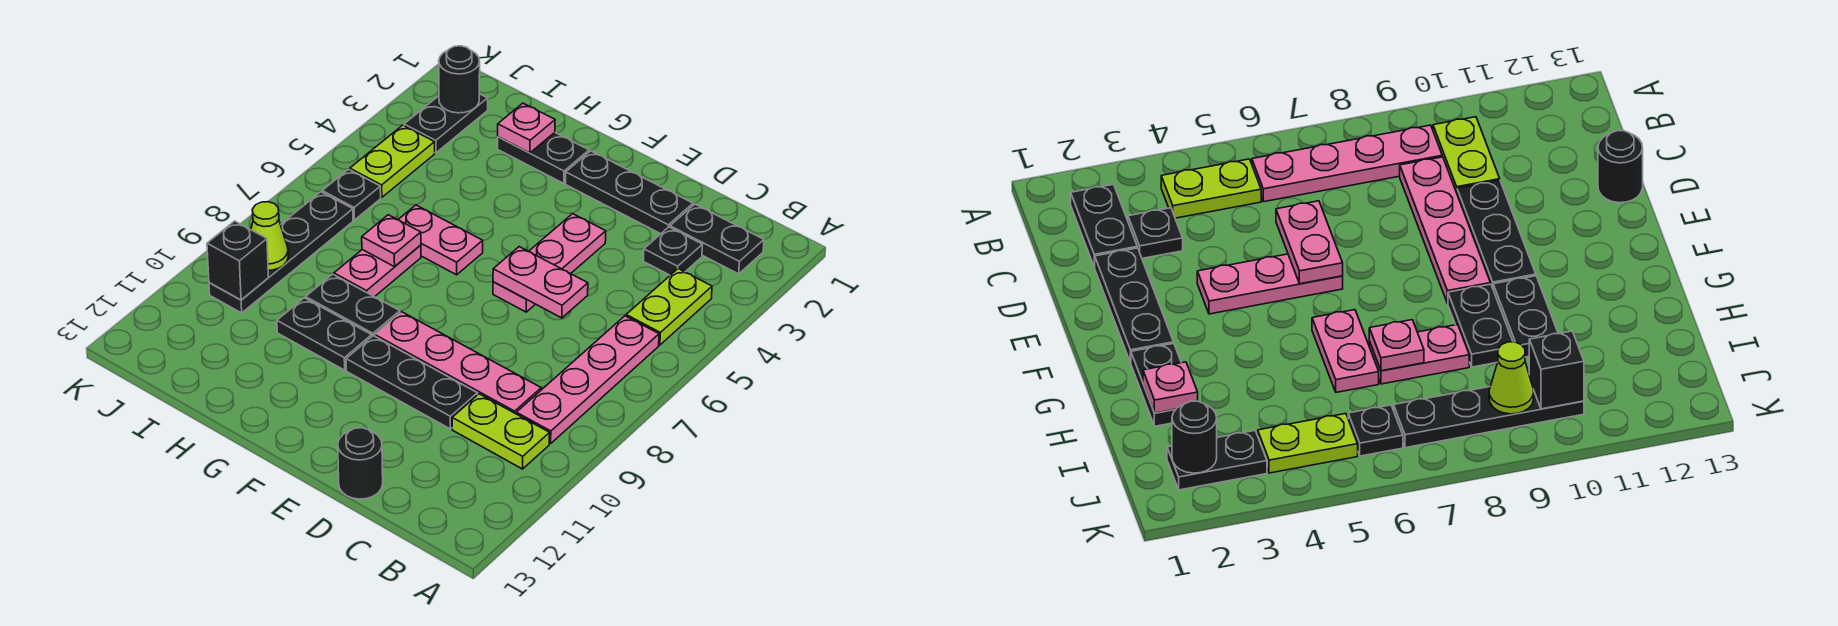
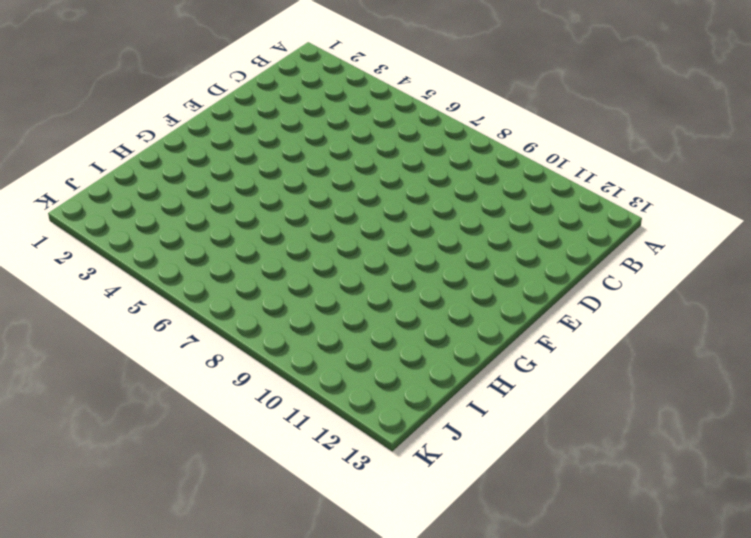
none -> black plate B2:C2 level 1
none -> lime plate B4:B5 level 1
none -> pink plate B6:B9 level 1

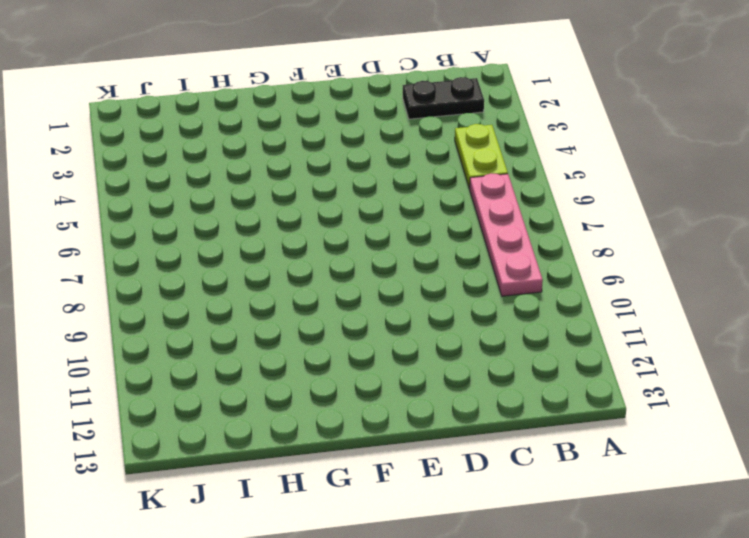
none -> lime plate B10:C10 level 1
none -> black plate C3 level 1
none -> pink plate C9:F9 level 1

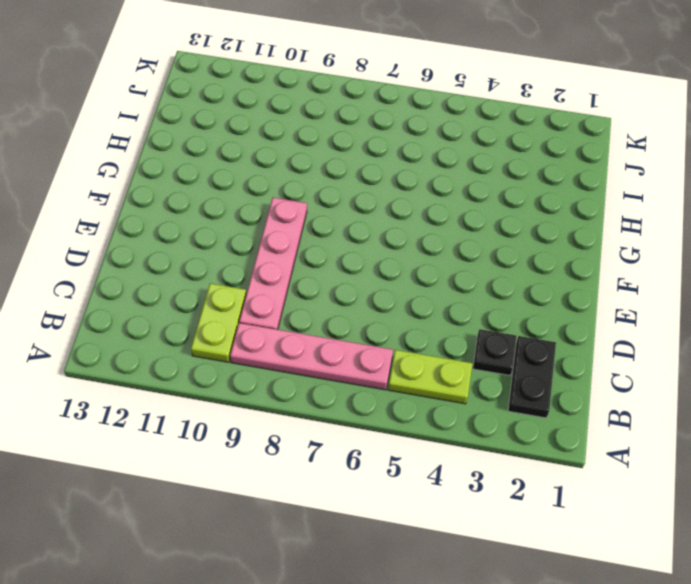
none -> black plate D2:F2 level 1
none -> black plate D10:F10 level 1
none -> black round brick D13 level 1

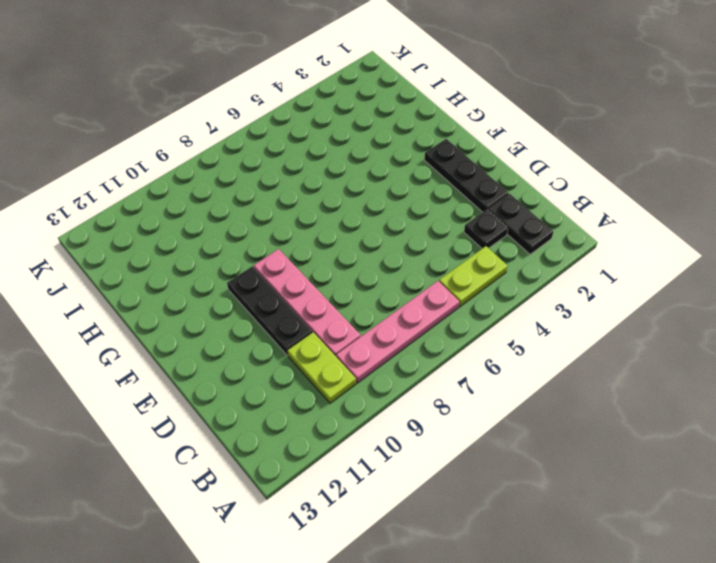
none -> black round brick D13 level 1
none -> pink plate E4:E6 level 1
none -> black plate G2:H2 level 1

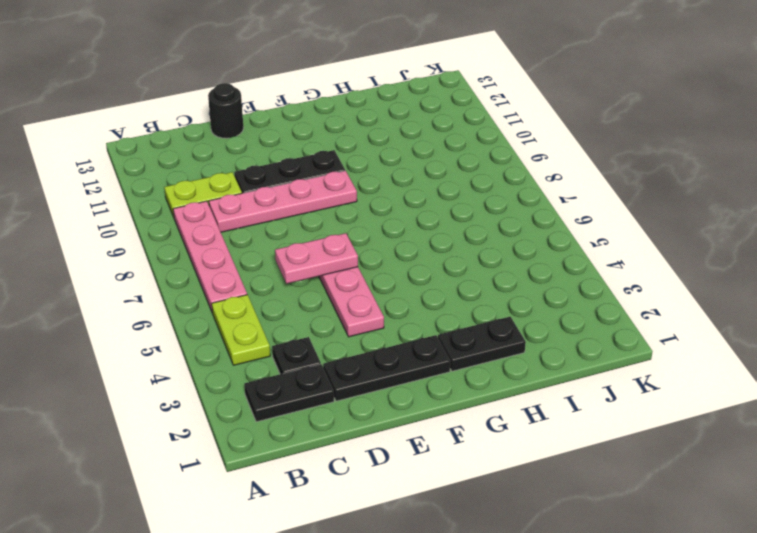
none -> pink plate G6:H6 level 1
none -> black plate G9:H9 level 1
none -> black plate G10:H10 level 1

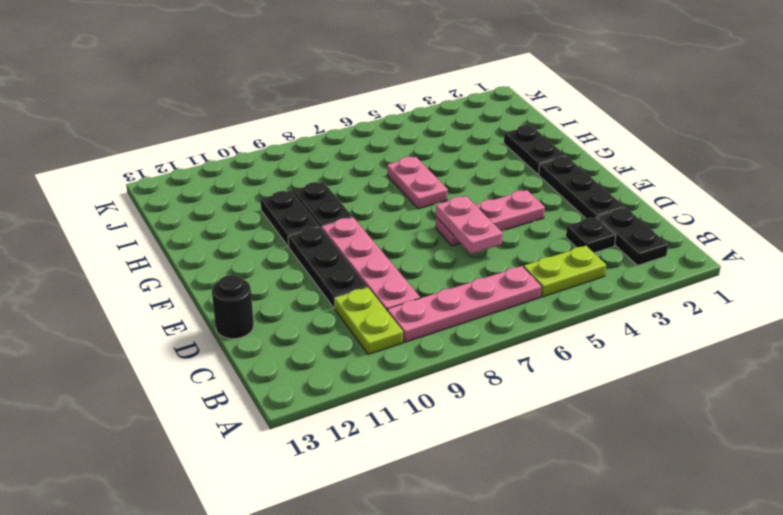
none -> pink plate H7:H8 level 1
none -> black plate J2:J3 level 1
none -> lime plate J4:J5 level 1

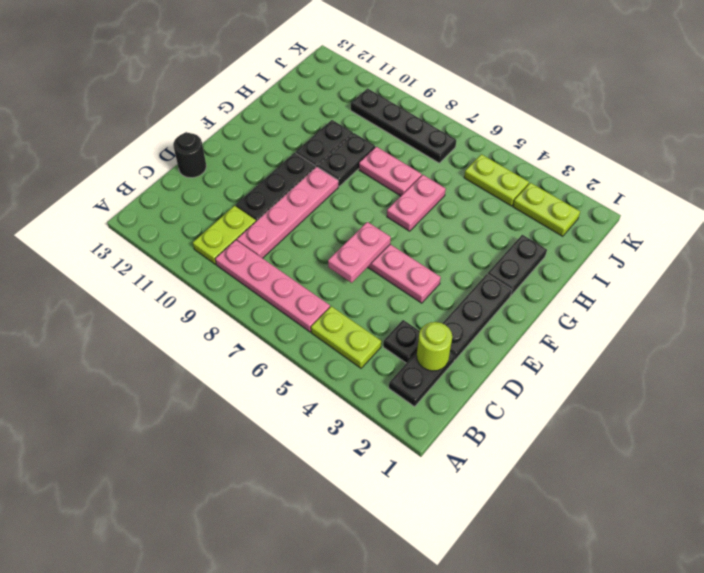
lime round brick C2 level 2 -> none
lime plate J2:J3 level 1 -> black plate J2:J3 level 1
none -> black plate J6 level 1
none -> pink plate H2 level 2
none -> pink plate H7 level 2

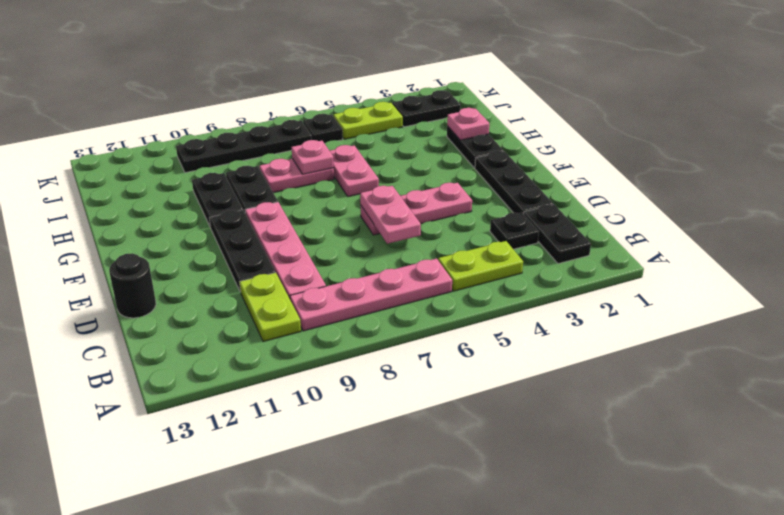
none -> black round brick J2 level 2
none -> lime cone J9 level 2
none -> black brick J10 level 2

